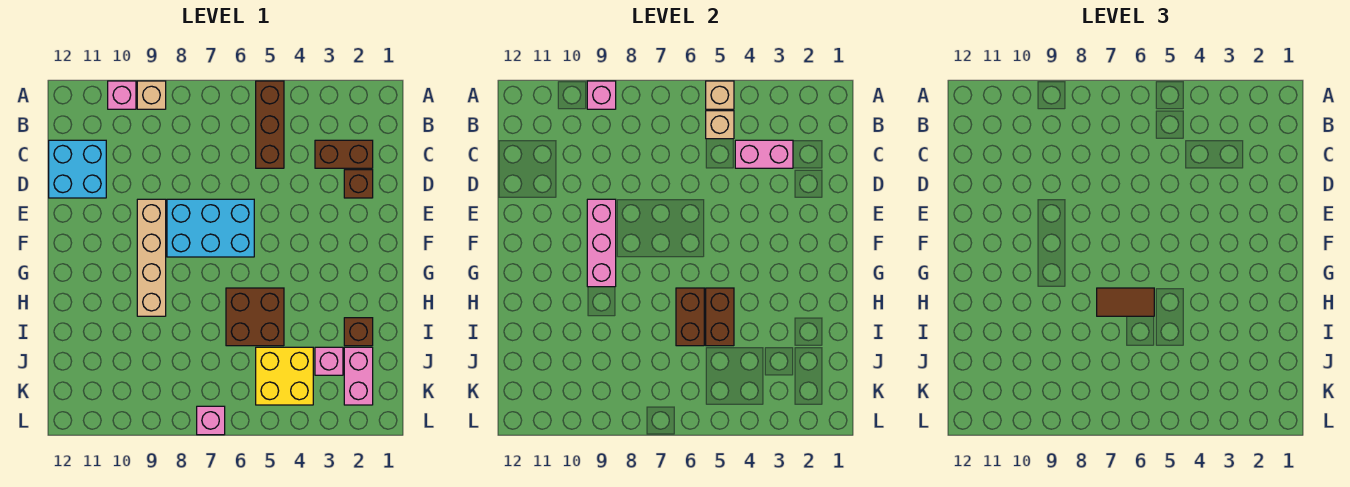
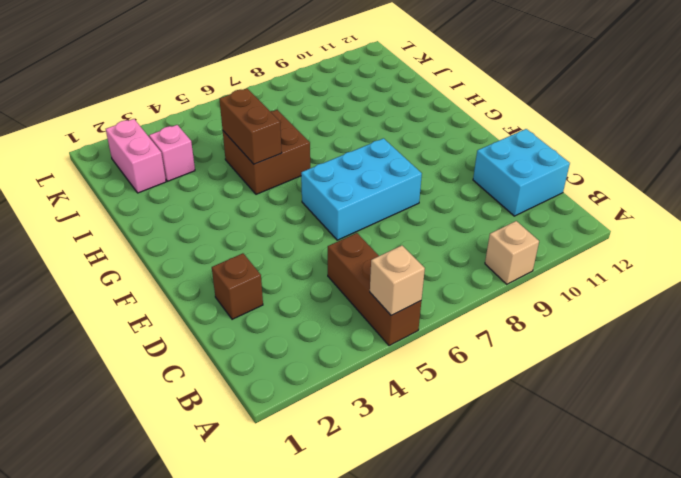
none -> pink brick A10 level 1
none -> brown brick C2:C3 level 1
none -> tan brick E9:H9 level 1

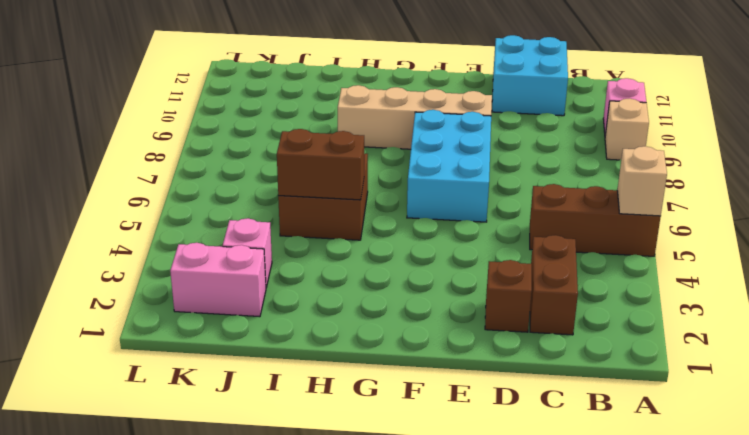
none -> brown brick I2 level 1
none -> yellow brick J4:K5 level 1
none -> pink brick L7 level 1

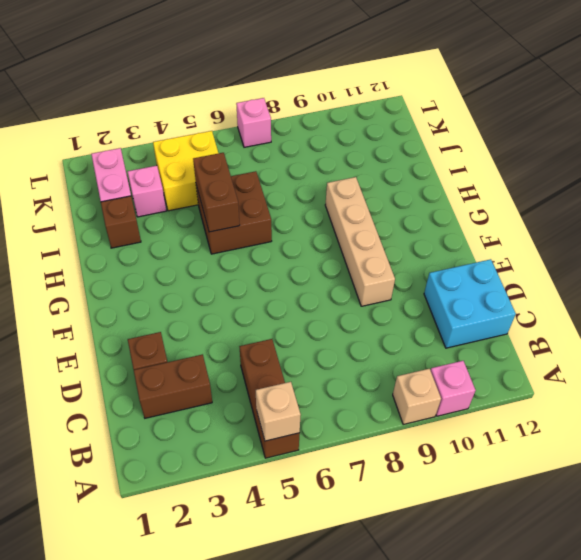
none -> cyan brick E6:F8 level 1
none -> pink brick A9 level 2
none -> tan brick B5 level 2

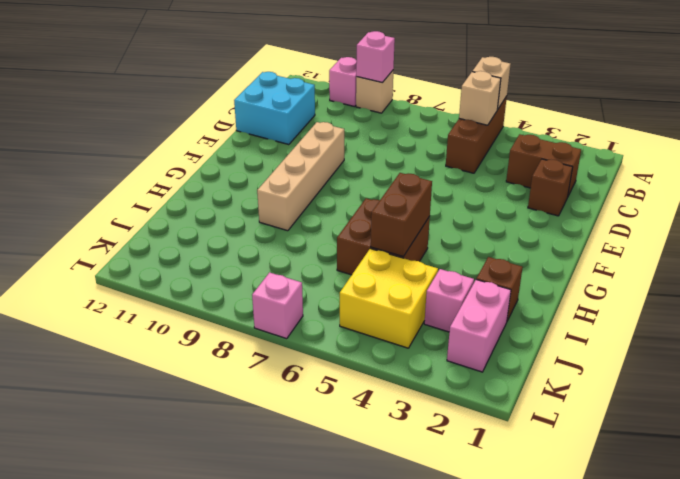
none -> cyan brick E6:F8 level 1
none -> pink brick C3:C4 level 2
none -> pink brick E9:G9 level 2

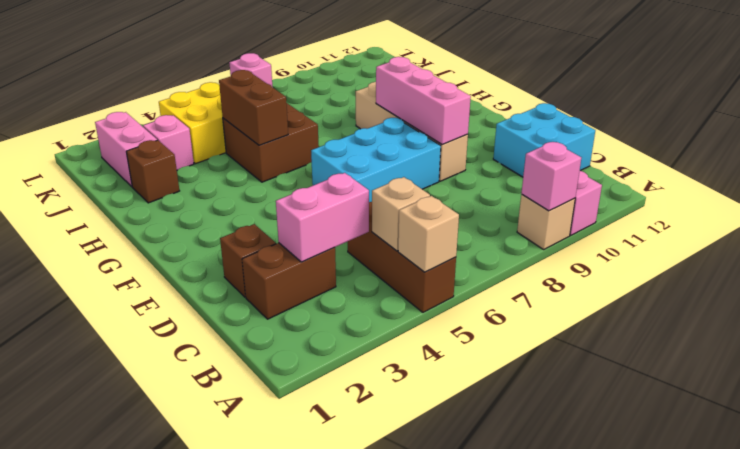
none -> brown brick H6:I6 level 2
none -> brown tile H6:H7 level 3

